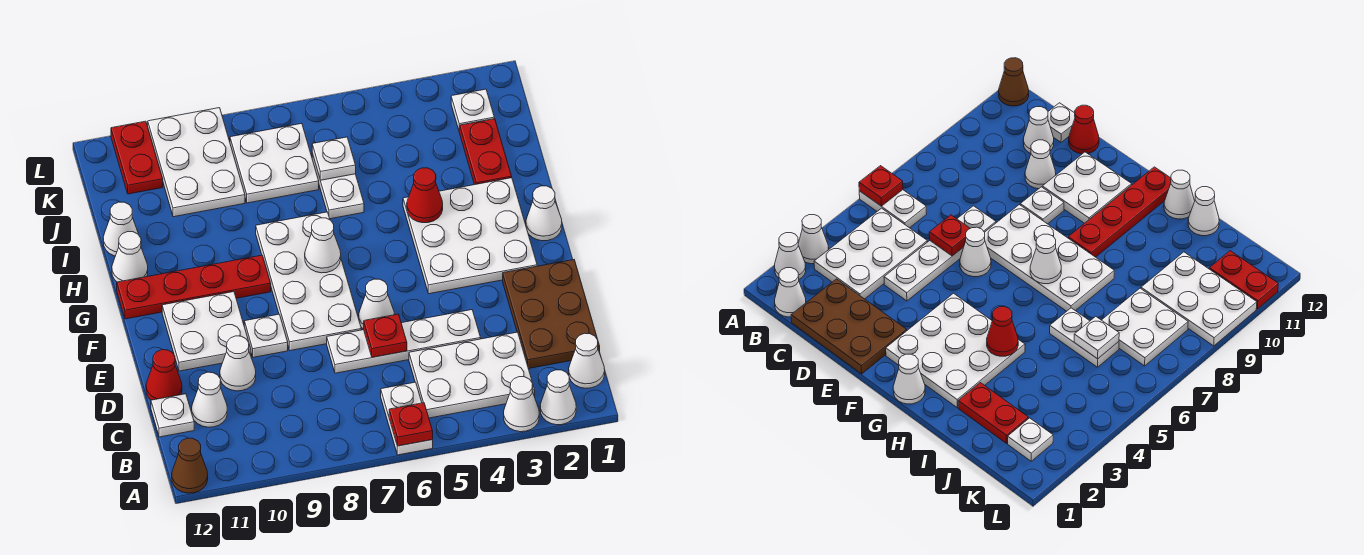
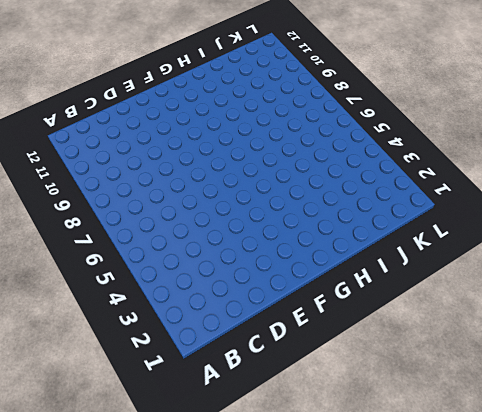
none -> white cone A2 level 1
none -> white cone A3 level 1
none -> white plate A6:B6 level 1
none -> brown cone A12 level 1

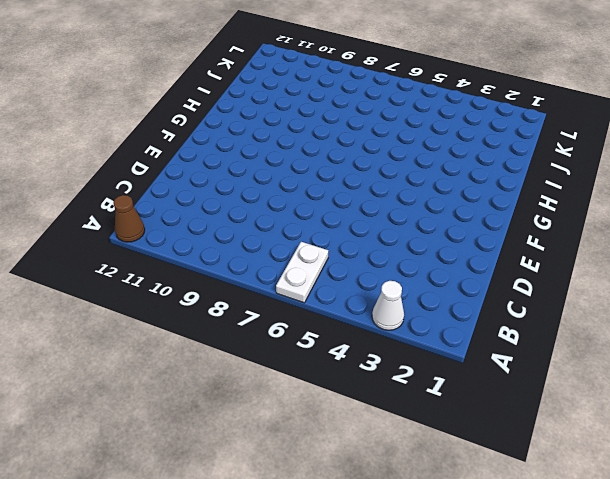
none -> white cone A2 level 1
none -> white cone B1 level 1
none -> white plate B3:C5 level 1
none -> brown plate C1:E2 level 1

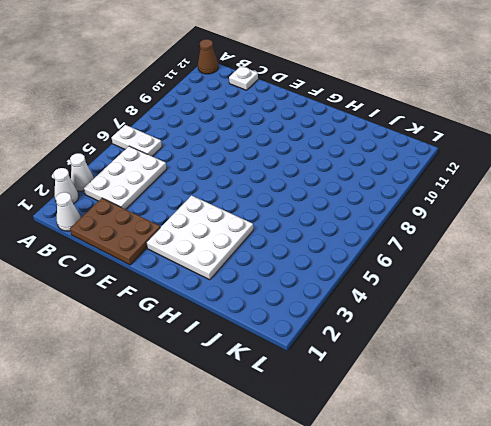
none -> white cone C11 level 1
none -> white plate D4:D7 level 1
none -> white cone D10 level 1
none -> red cone D12 level 1

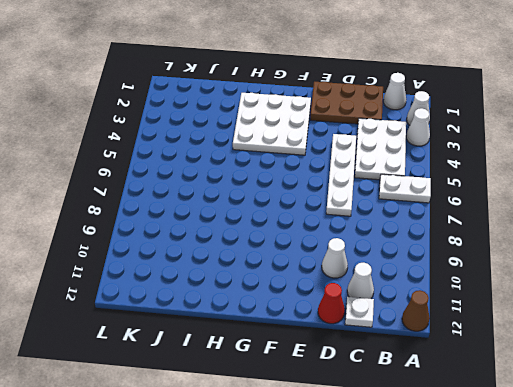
none -> white cone E6 level 1
none -> white plate E7:H8 level 1
none -> white plate E9 level 1
none -> white plate E10:F11 level 1

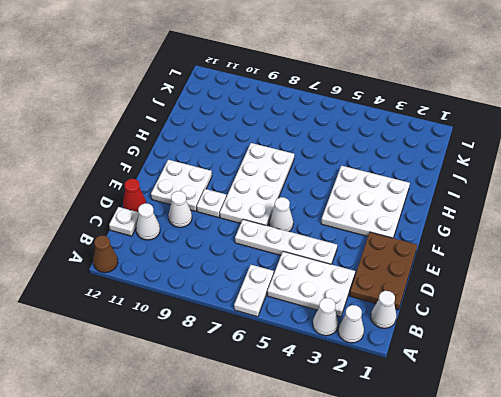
none -> white cone G1 level 1
none -> red plate G9:G12 level 1
none -> white cone H12 level 1
none -> red plate I2:J2 level 1

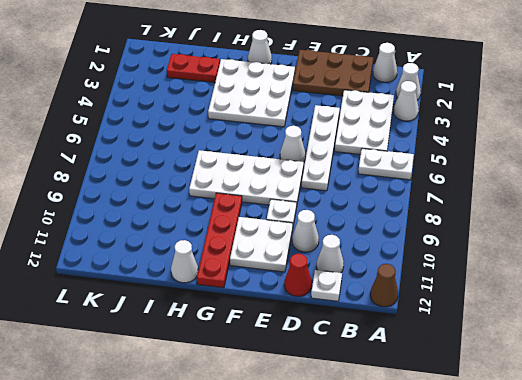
none -> white plate I6:J6 level 1
none -> white cone I12 level 1
none -> white plate J7:K8 level 1
none -> white plate J9:L10 level 1

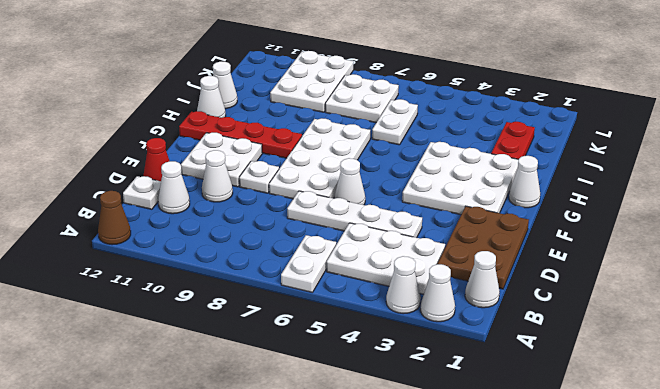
none -> white plate K2 level 1
none -> red plate K11:L11 level 1
none -> red plate A6 level 2
none -> red plate D6 level 2

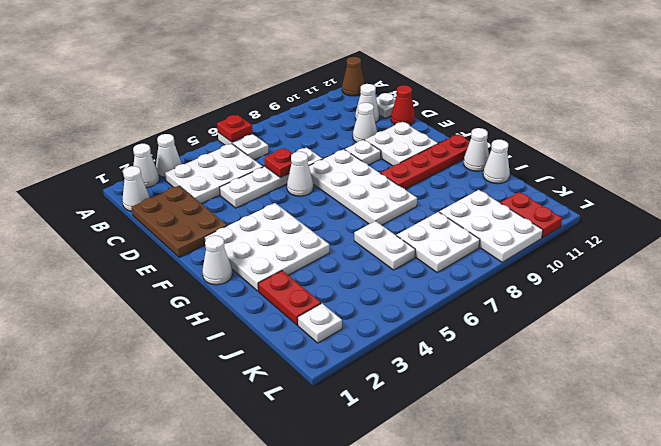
none -> white cone G7 level 2
none -> red cone H4 level 2
none -> white plate J6 level 2

